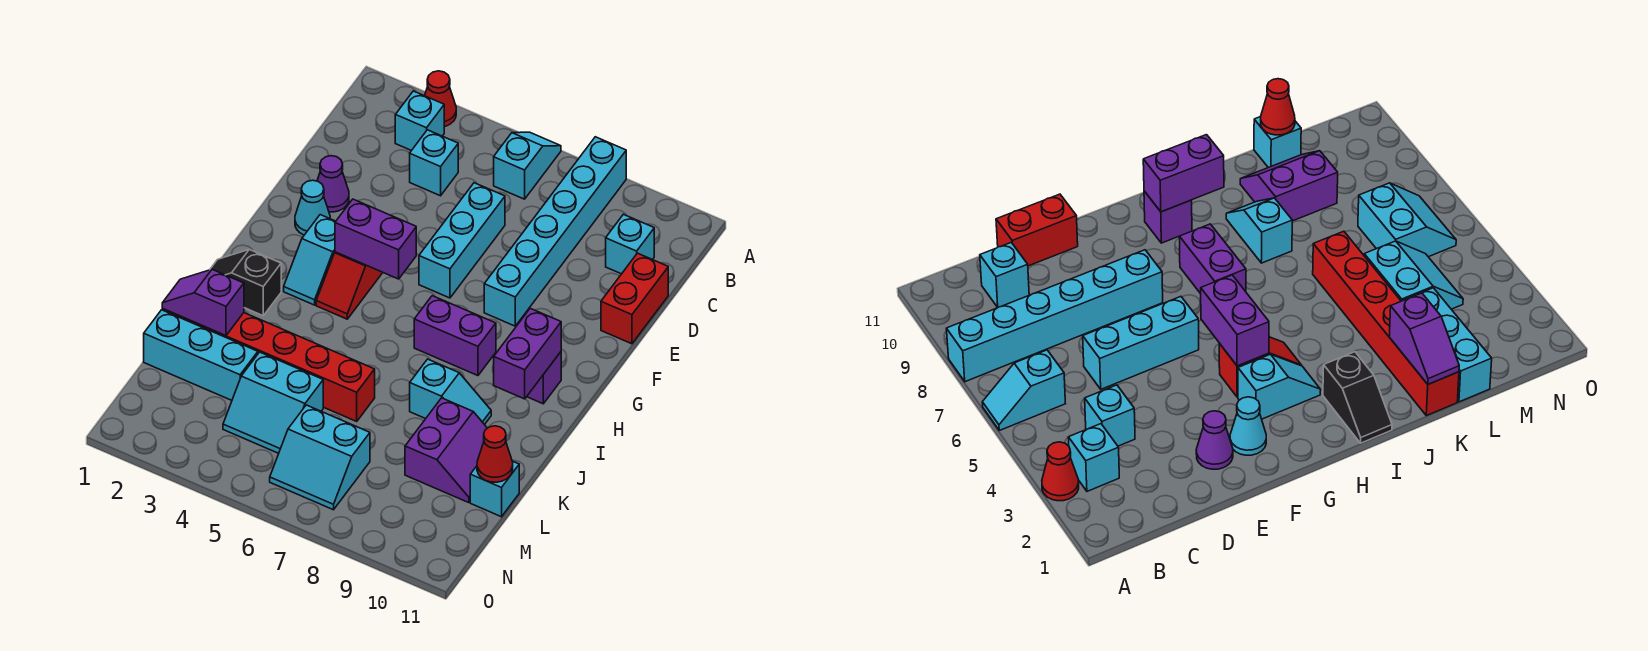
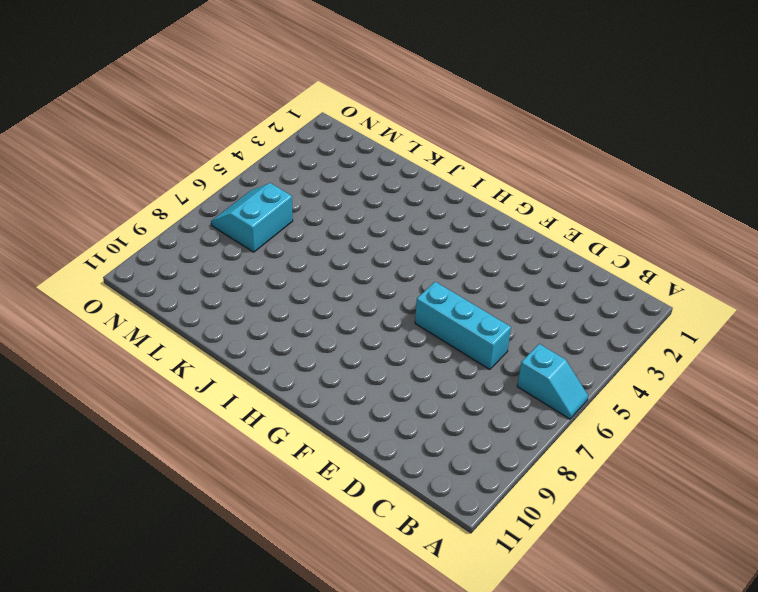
none -> red cone A3 level 1
none -> cyan brick A8:F8 level 1
none -> cyan brick B3 level 1

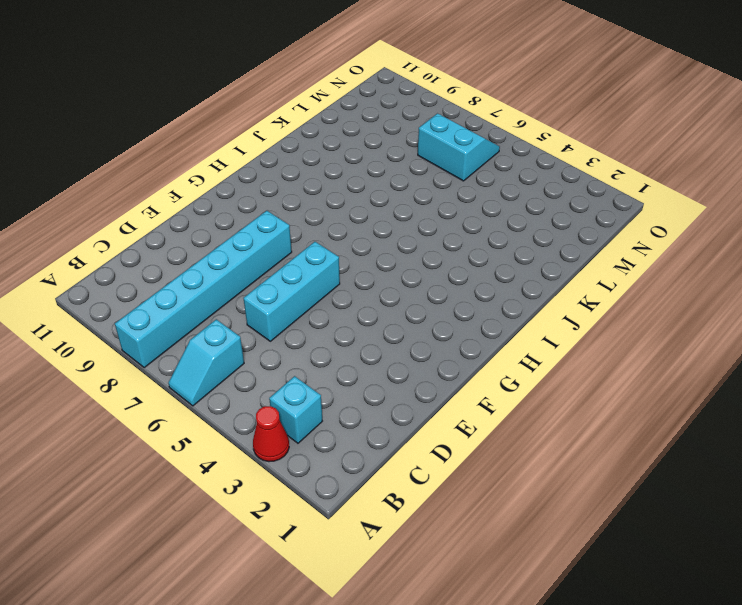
none -> cyan brick C4 level 1
none -> cyan brick C10 level 1
none -> red brick D11:E11 level 1

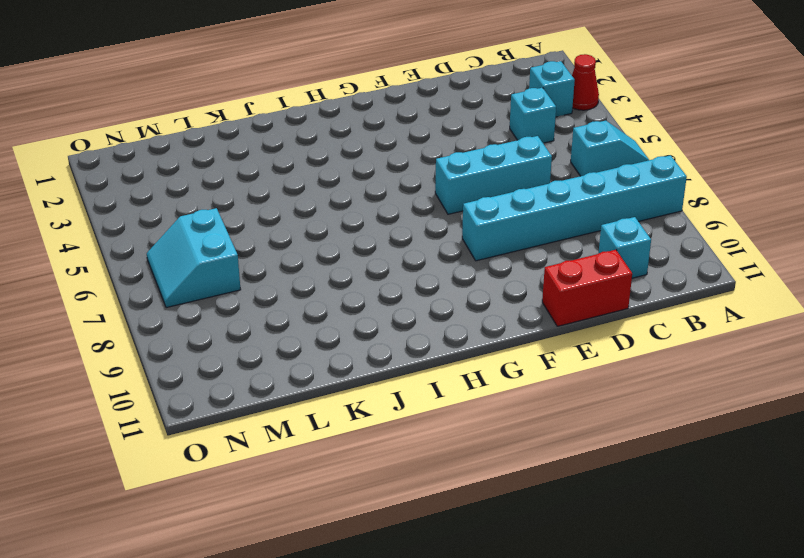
none -> purple cone E2 level 1
none -> cyan cone F2 level 1
none -> cyan slope G3:H3 level 1 top G

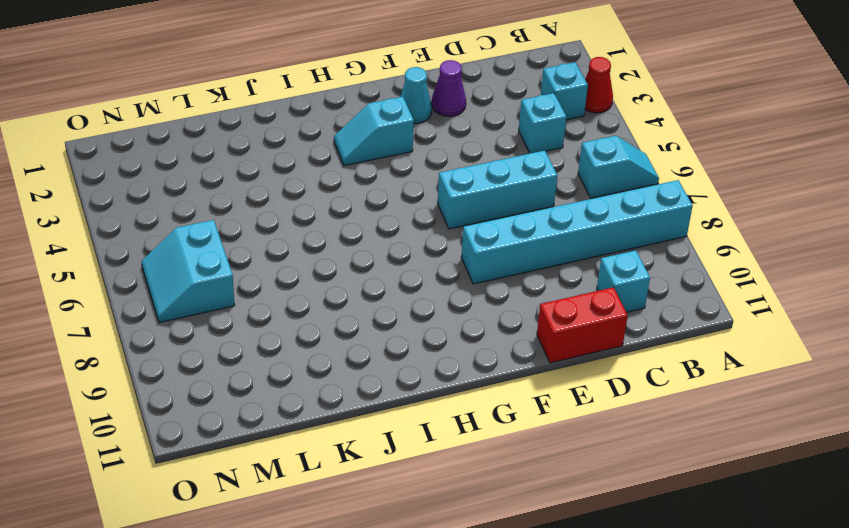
none -> red slope G4:H4 level 1 top G
none -> purple brick H7:H8 level 1
none -> purple brick H10 level 1

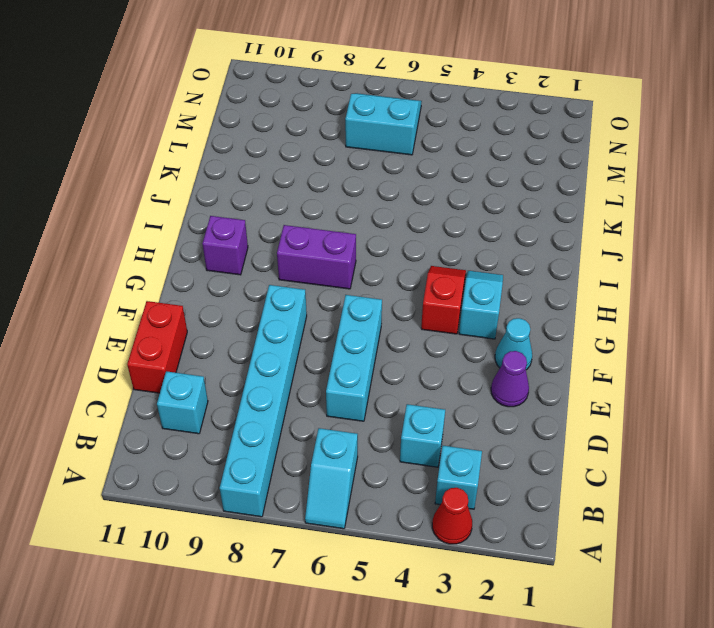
none -> black slope I1:I2 level 1 top 2
none -> cyan slope J8:J9 level 1 top 8
none -> red brick K1:K6 level 1

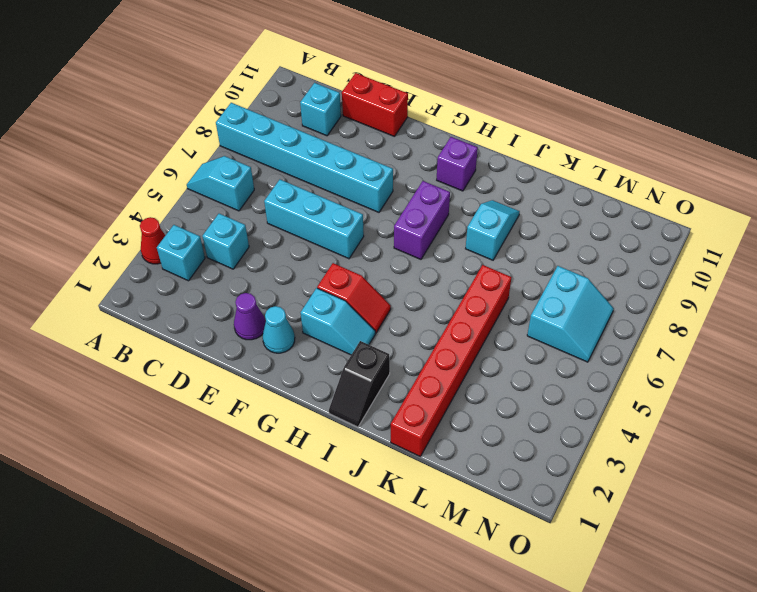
none -> purple slope K9:L10 level 1 top 9
none -> cyan brick L1:L3 level 1
none -> cyan slope L4:M5 level 1 top L

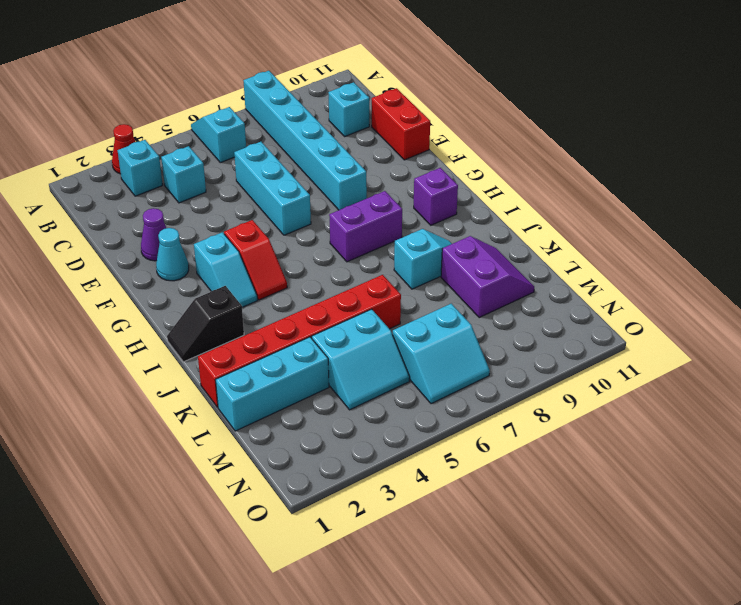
none -> cyan brick L11 level 1
none -> purple brick G4:G5 level 2
none -> purple brick H10:I10 level 2

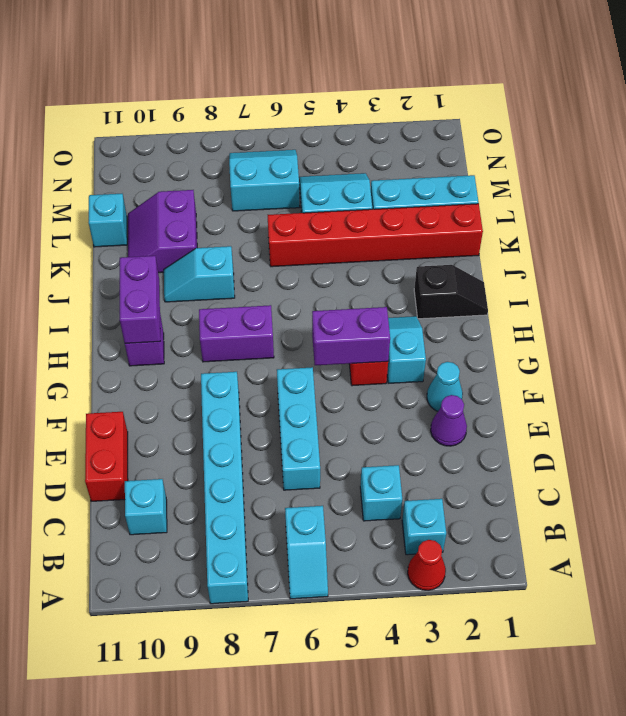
none -> purple slope K1:K2 level 2 top 2
none -> red cone L11 level 2

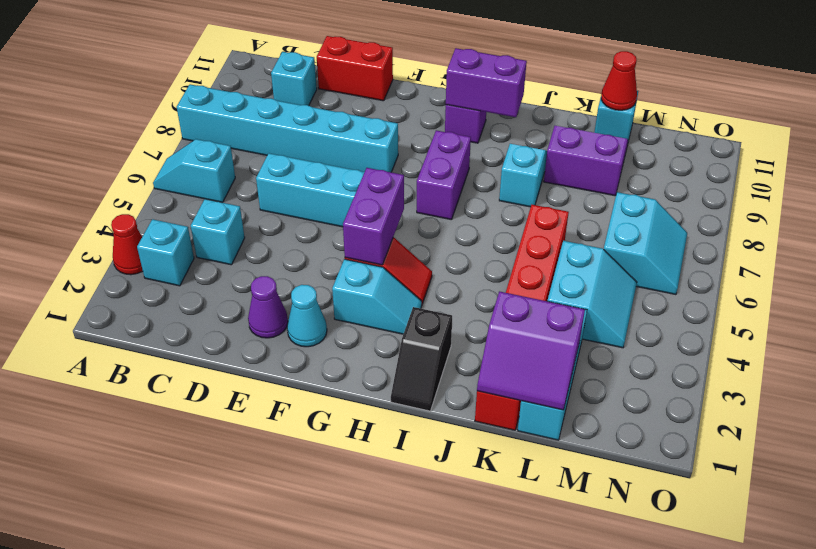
purple slope K1:L2 level 2 top 2 -> purple slope K1:K2 level 2 top 2

